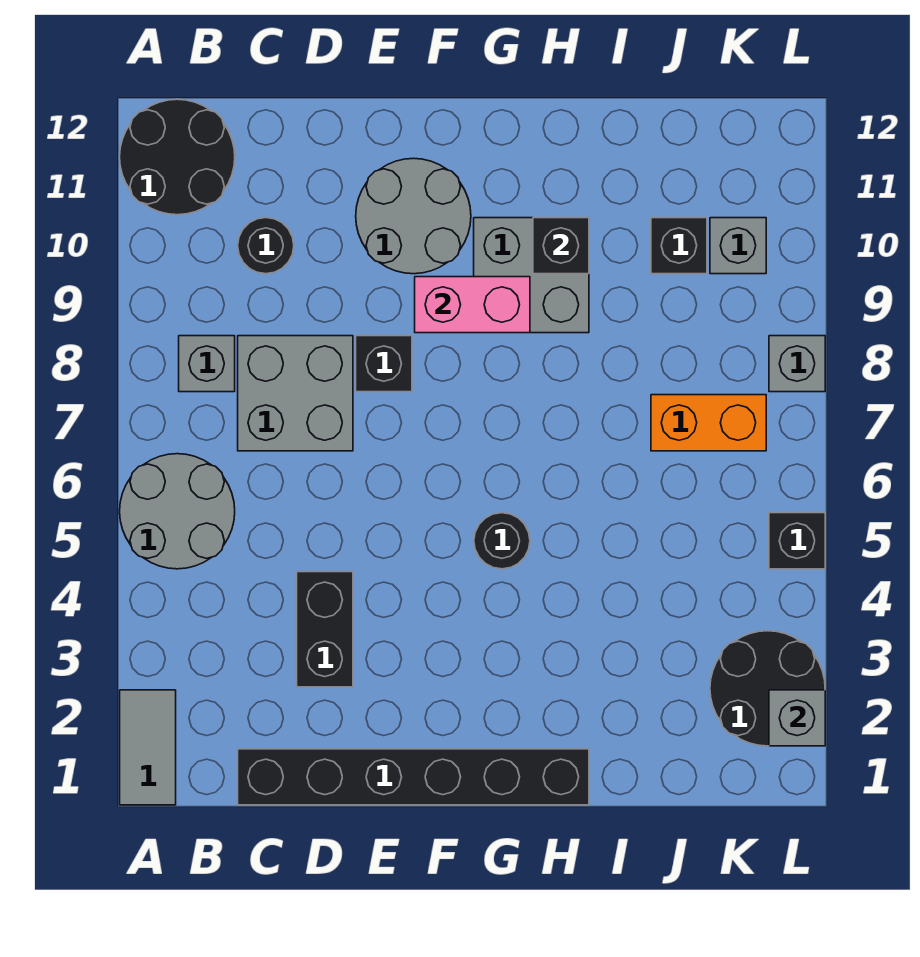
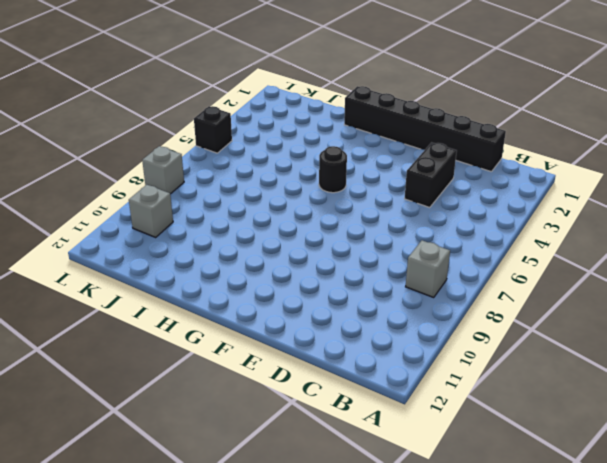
none -> grey tile A1:A2 level 1
none -> grey round brick A5:B6 level 1
none -> black round brick A11:B12 level 1

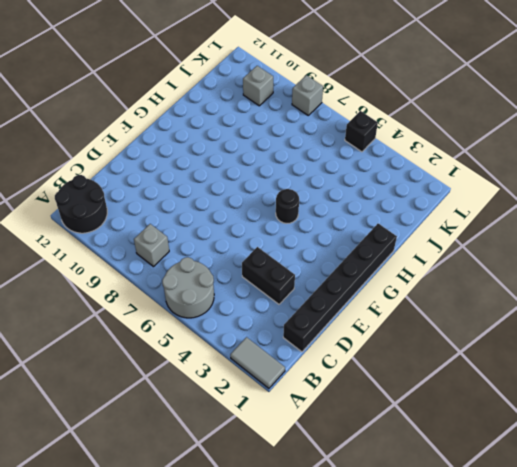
none -> grey brick C7:D8 level 1
none -> black round brick C10 level 1
none -> black brick E8 level 1

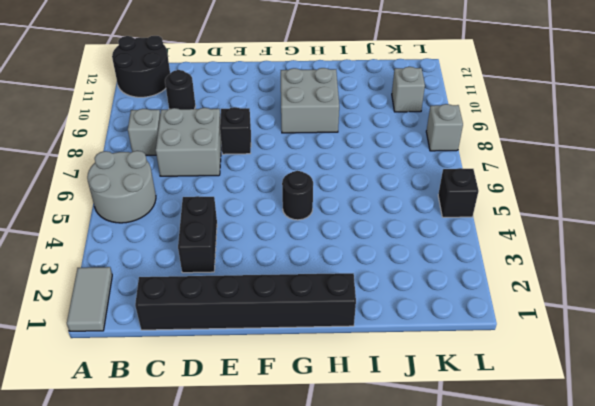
none -> grey round brick E10:F11 level 1
none -> orange brick J7:K7 level 1
none -> black brick J10 level 1

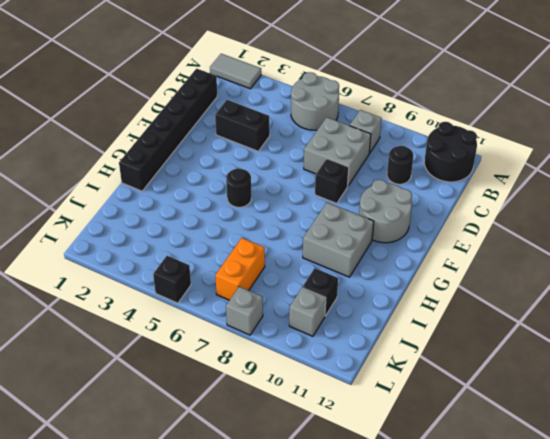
none -> black round brick K2:L3 level 1
none -> pink brick F9:G9 level 2
none -> black brick H10 level 2

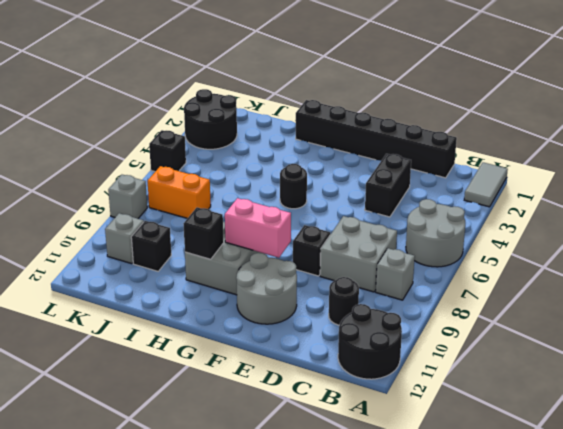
none -> grey brick L2 level 2

